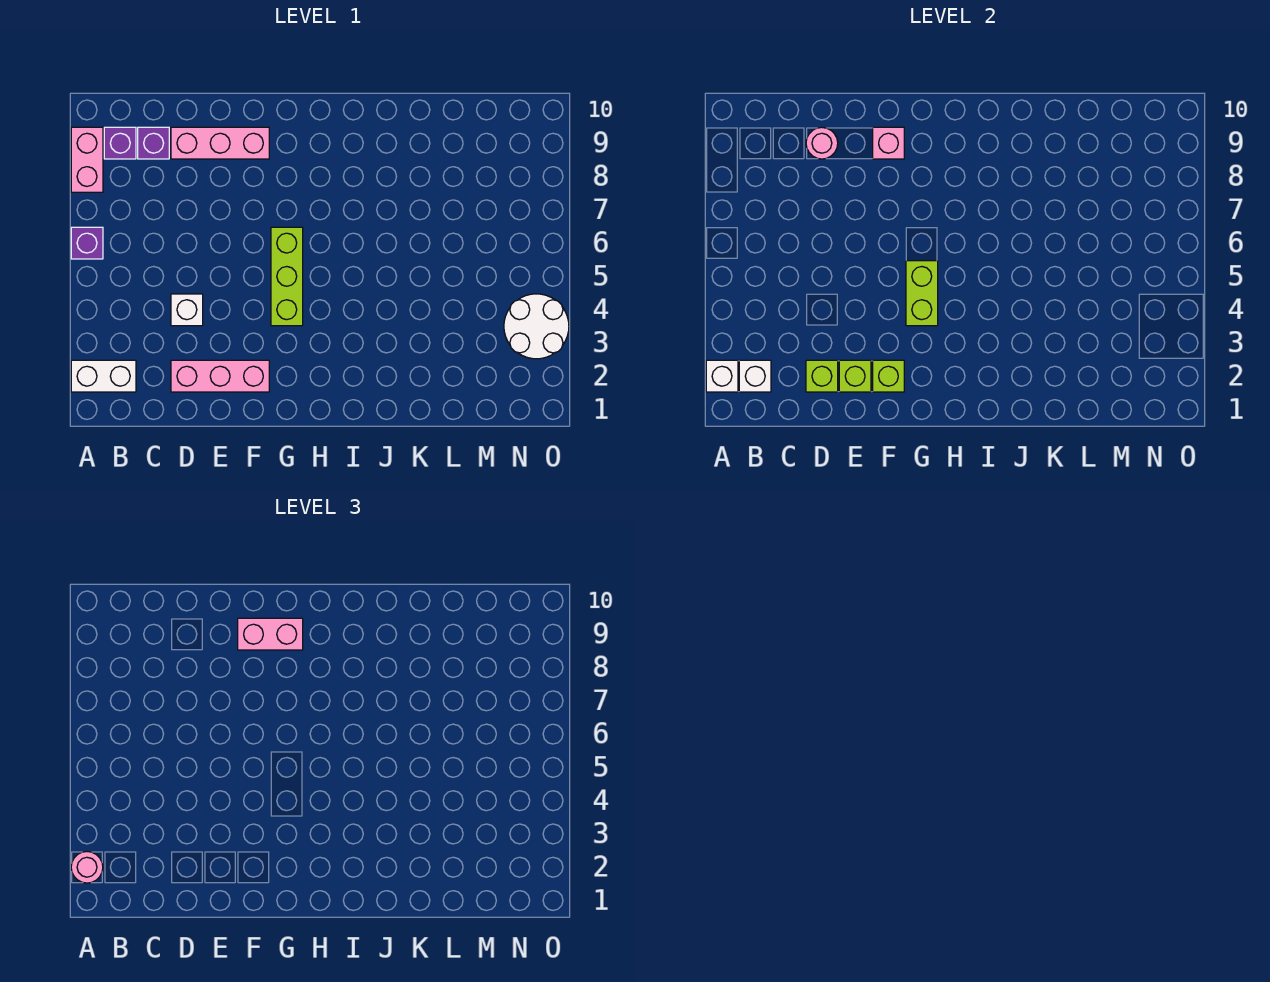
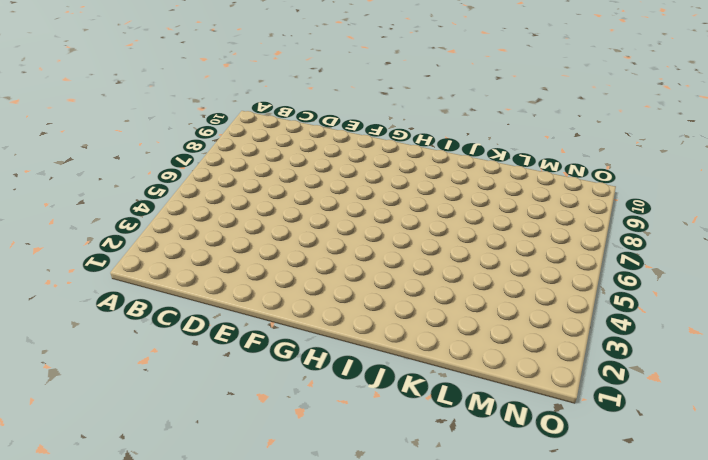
none -> white brick A2:B2 level 1
none -> purple brick A6 level 1
none -> pink brick A8:A9 level 1

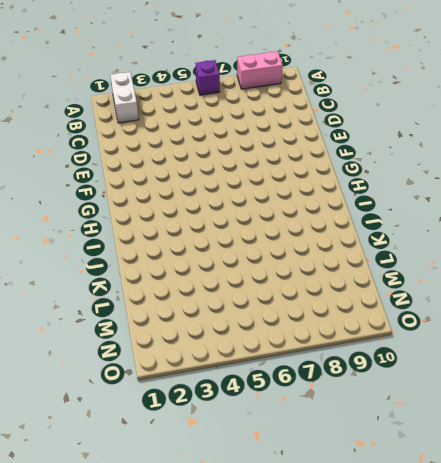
none -> purple brick B9 level 1
none -> purple brick C9 level 1
none -> pink brick D2:F2 level 1

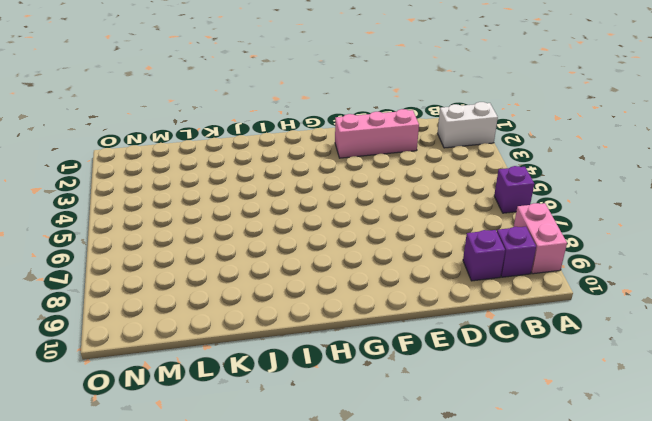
none -> white brick D4 level 1
none -> pink brick D9:F9 level 1
none -> lime brick G4:G6 level 1

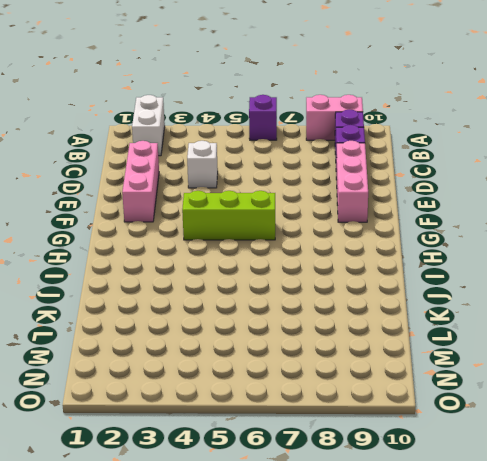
none -> white round brick N3:O4 level 1
none -> white brick A2 level 2
none -> white brick B2 level 2

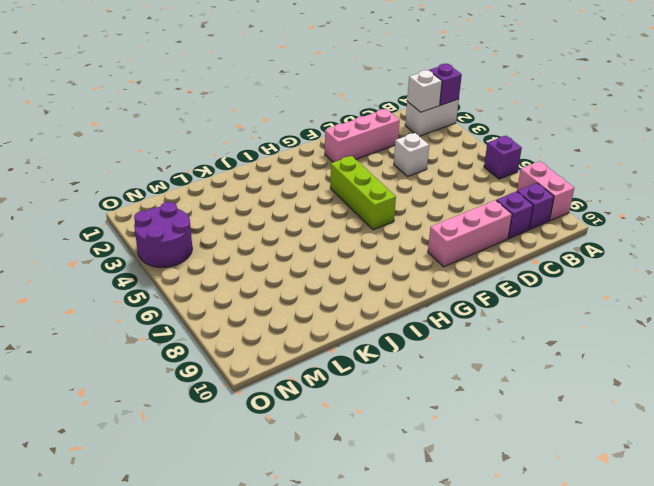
purple brick A2 level 2 -> white brick A2 level 2
purple round brick N3:O4 level 1 -> white round brick N3:O4 level 1
none -> lime brick D2 level 2
none -> pink round brick D9 level 2
none -> lime brick E2 level 2

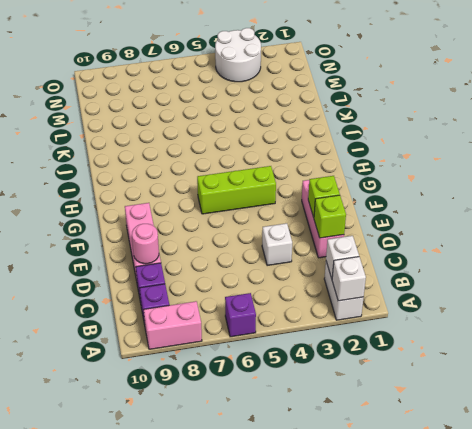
none -> lime brick F2 level 2
none -> pink brick F9 level 2
none -> lime brick G4:G5 level 2

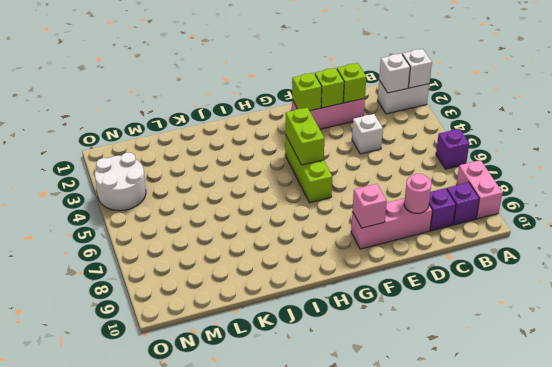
none -> pink round brick A2 level 3
none -> pink brick F9:G9 level 3

